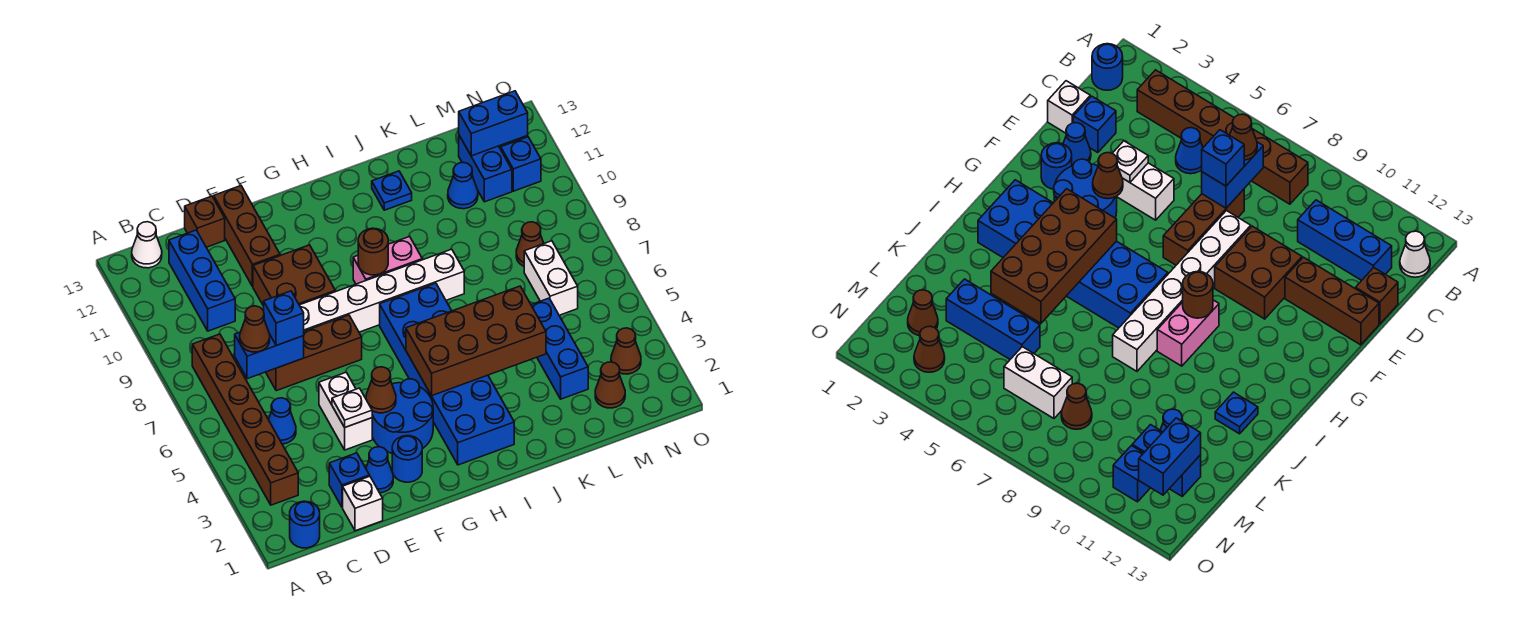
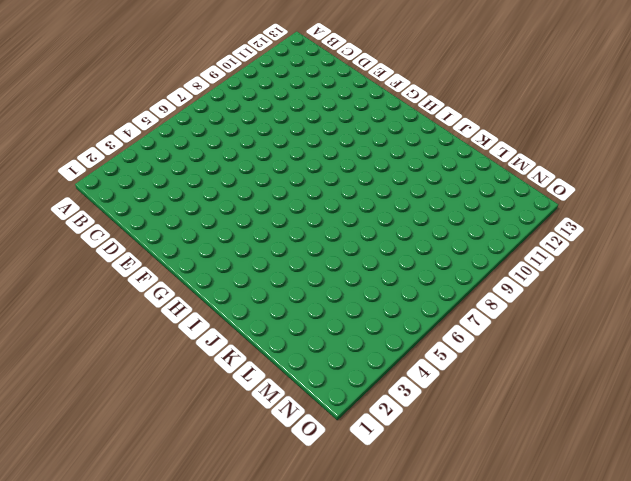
none -> blue round brick B1 level 1
none -> brown brick B3:B8 level 1
none -> white cone B13 level 1
none -> blue cone C5 level 1

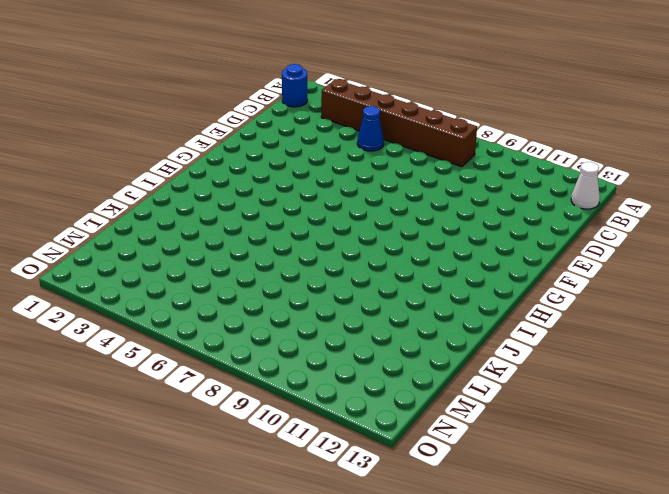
none -> blue brick C10:C12 level 1
none -> white brick D1 level 1
none -> blue brick D2 level 1
none -> brown brick D7:F7 level 1

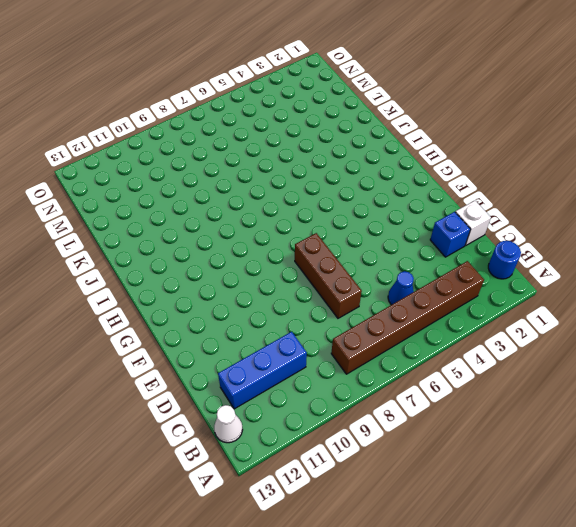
none -> brown brick D13 level 1
none -> blue cone E2 level 1
none -> white brick E4:E5 level 1
none -> white brick E8:J8 level 1

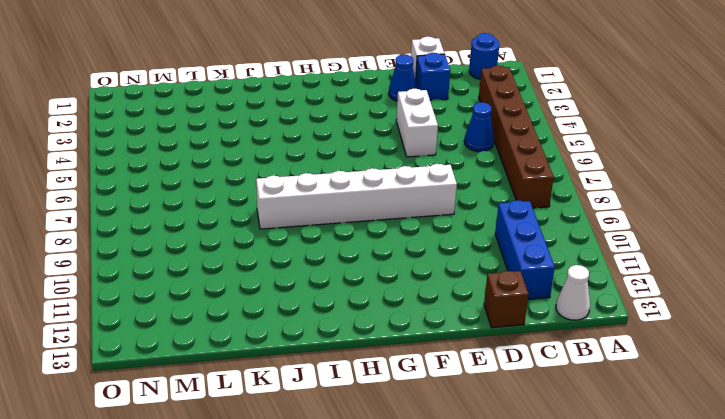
none -> brown brick D7:F7 level 1
none -> brown brick E9:F10 level 1
none -> brown brick E11:E13 level 1
none -> blue round brick F2 level 1

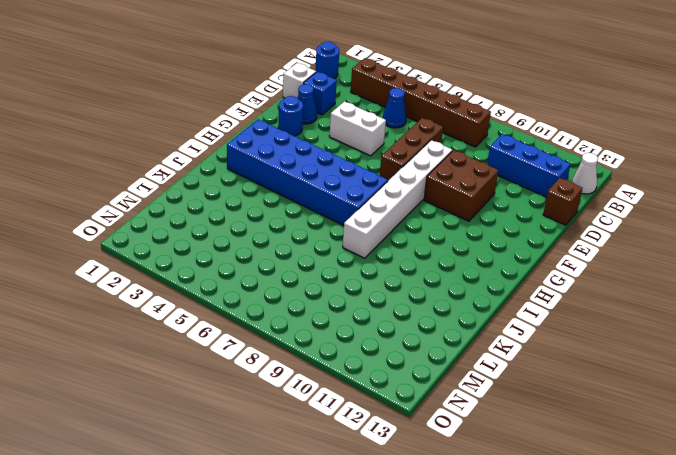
none -> brown brick E11:E13 level 1
none -> blue round brick F3:G4 level 1
none -> pink brick H9:I9 level 1
none -> blue plate J12 level 1

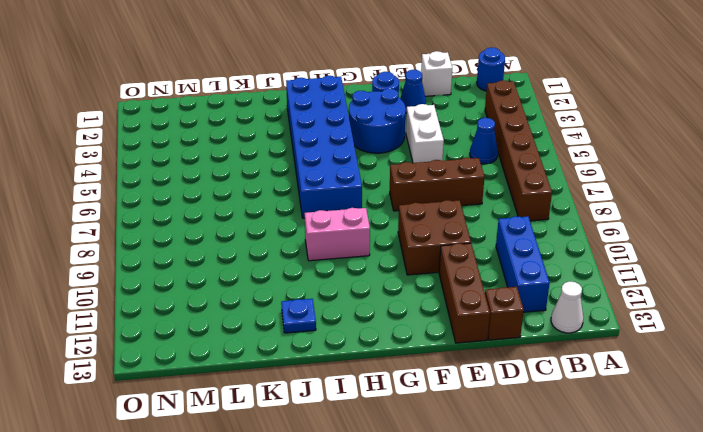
none -> blue brick D2 level 1
none -> white brick E8:J8 level 1
none -> blue brick L3:L5 level 1
none -> blue cone L11 level 1

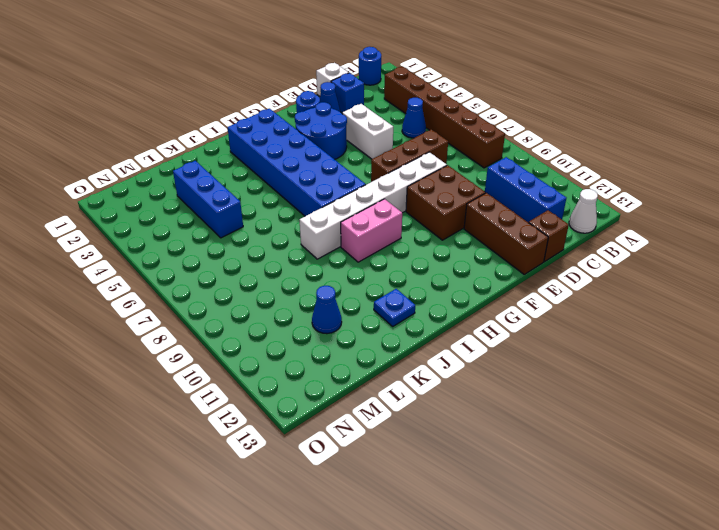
none -> brown cone M2 level 1
none -> white brick M6:M7 level 1
none -> brown cone M8 level 1
none -> blue brick M11:M12 level 1

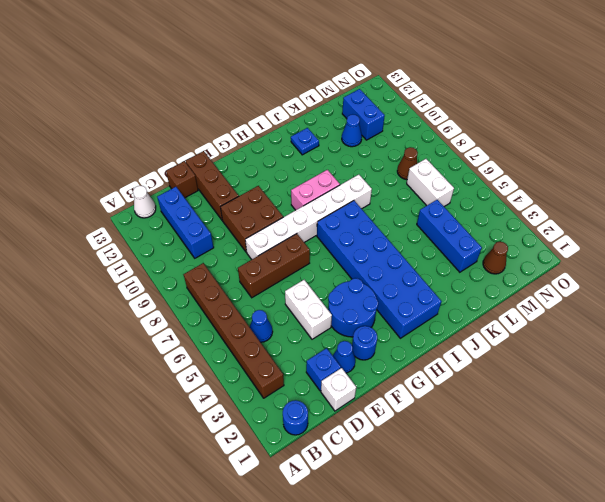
none -> brown cone N3 level 1
none -> blue brick N11 level 1
none -> blue brick C7:D7 level 2
none -> white plate E4 level 2

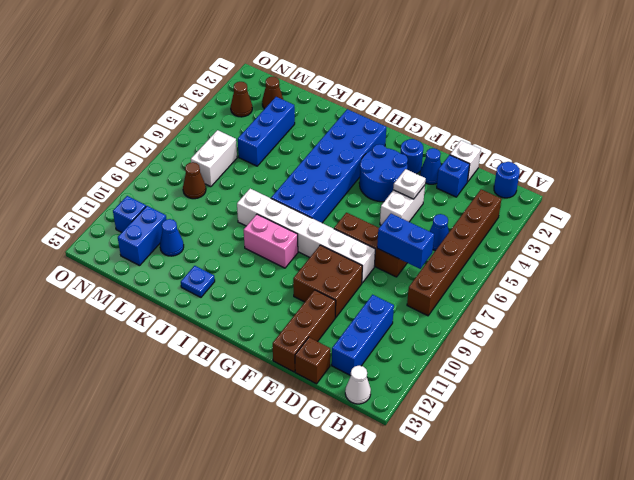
none -> brown cone F4 level 2
none -> brown brick H4:K5 level 2
none -> brown round brick H9 level 2
none -> blue brick M12:N12 level 2

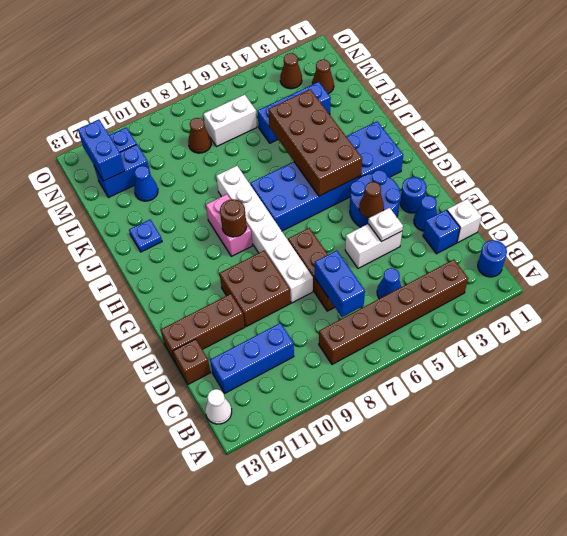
none -> brown cone C7 level 3
none -> blue brick D7 level 3

